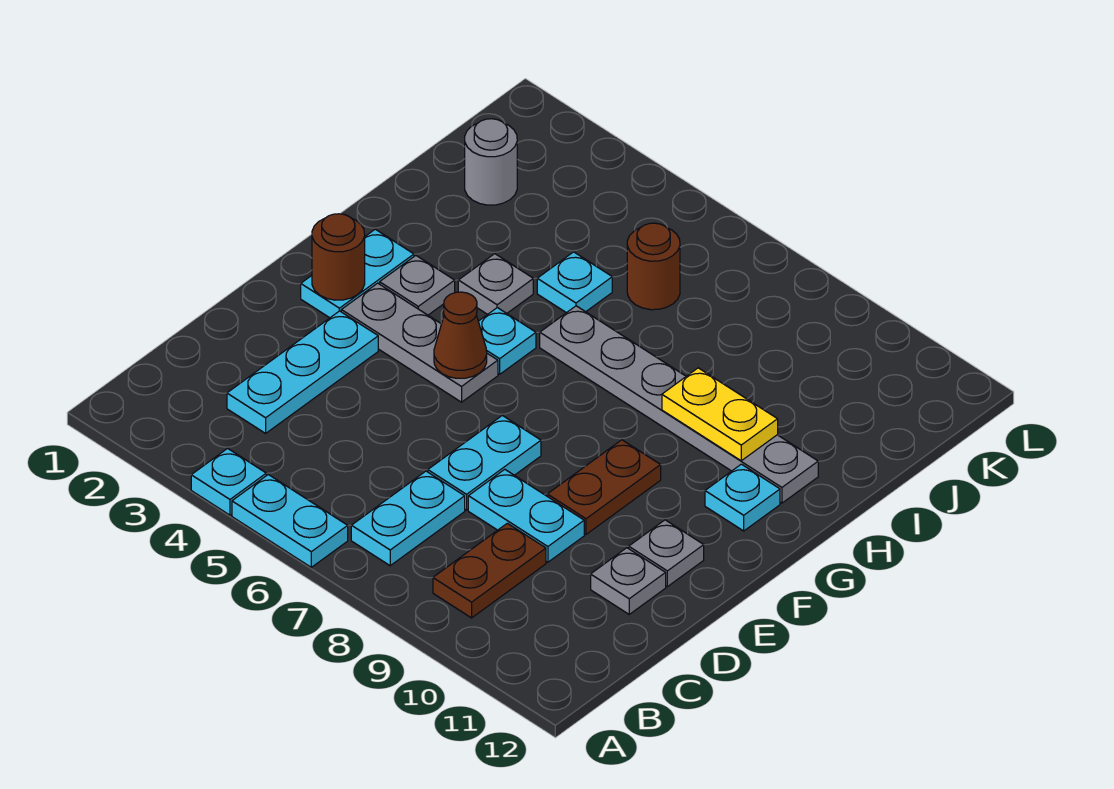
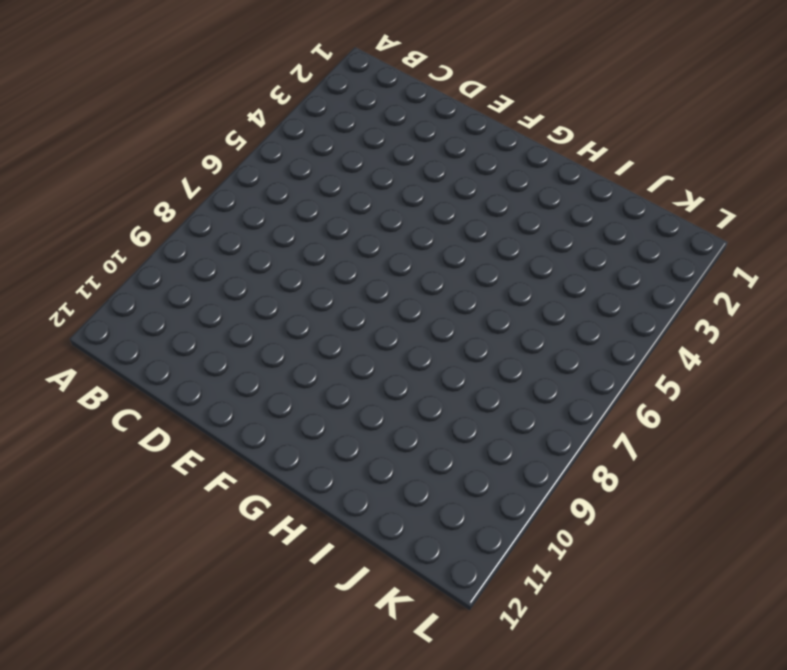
none -> cyan plate A4 level 1
none -> cyan plate A5:A6 level 1
none -> cyan plate B7:C7 level 1

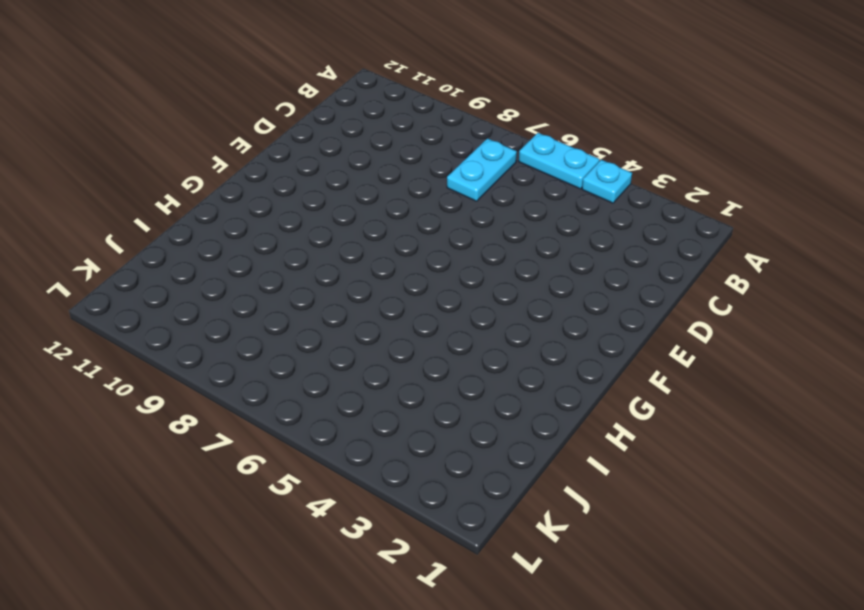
none -> brown plate B9:C9 level 1
none -> cyan plate C3:E3 level 1
none -> cyan plate D7:E7 level 1

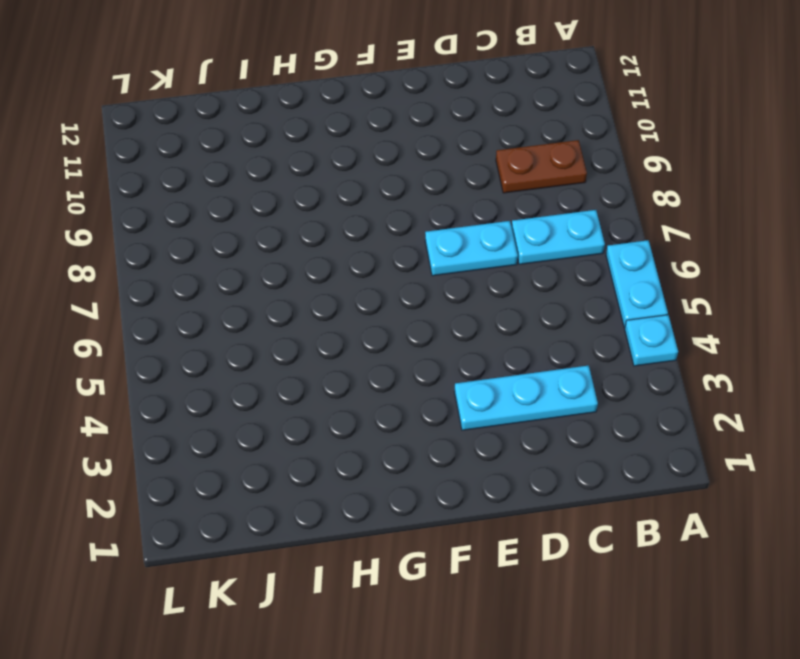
none -> cyan plate D8:D9 level 1
none -> grey plate D11 level 1
none -> brown plate E9:F9 level 1

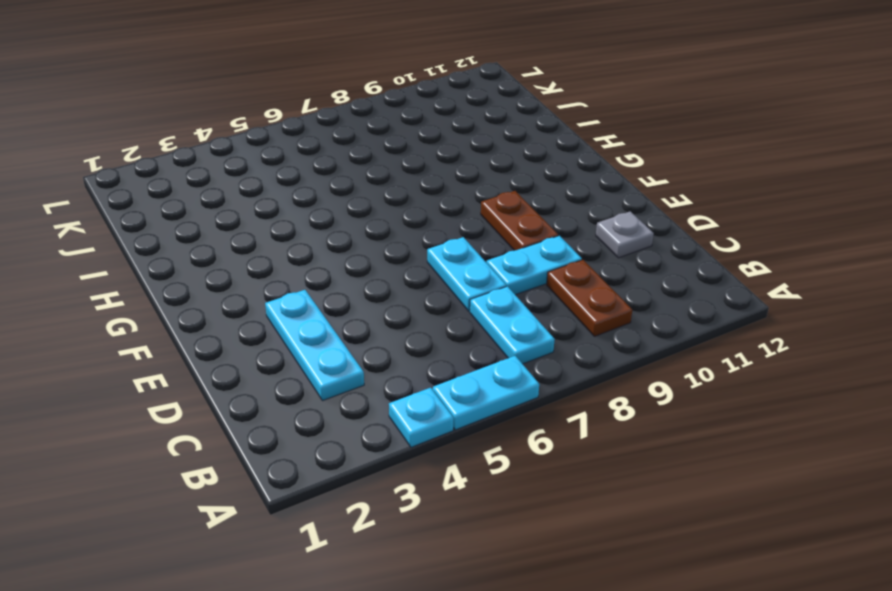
none -> grey plate E11 level 1
none -> cyan plate F2:G2 level 1
none -> grey plate F3:F5 level 1

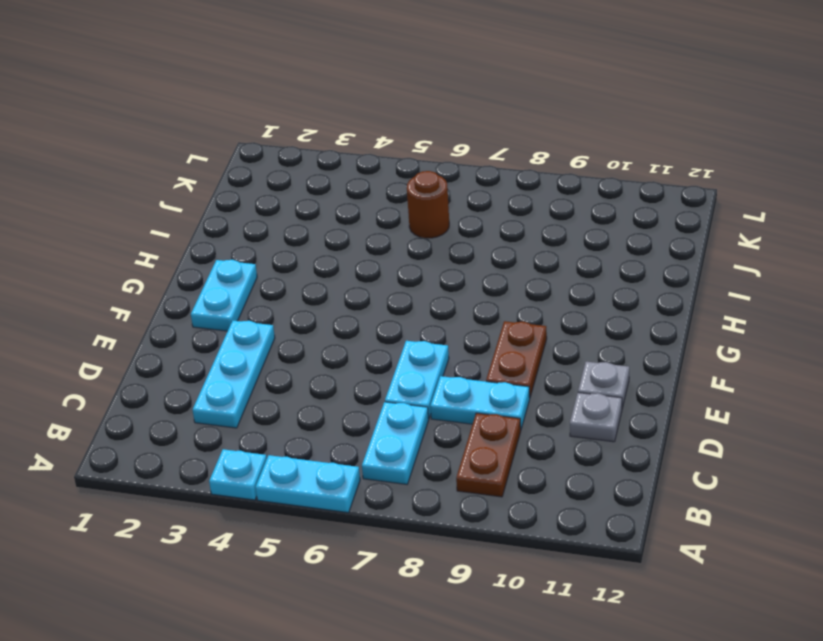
none -> grey plate F3:F5 level 1
none -> grey plate G3 level 1
none -> cyan plate G5 level 1

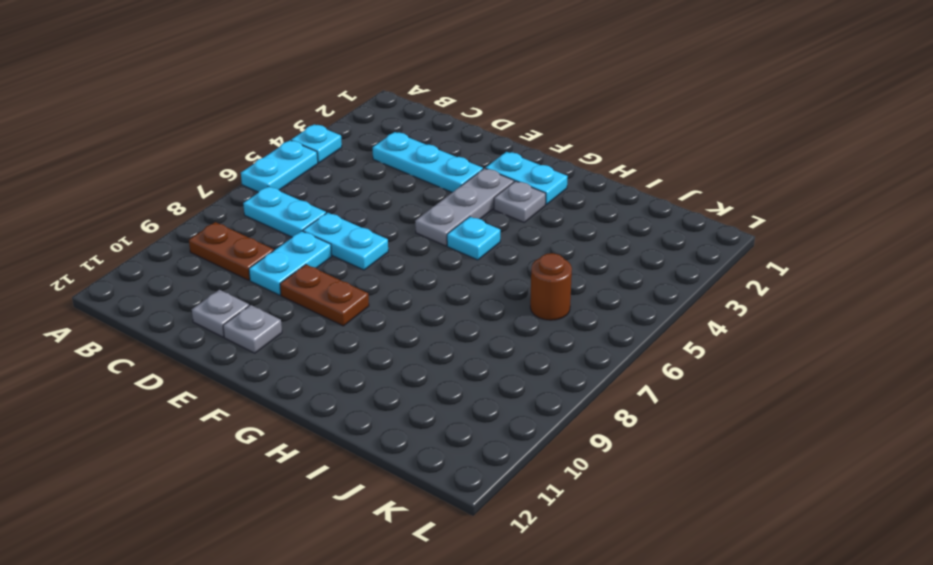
none -> cyan plate G11 level 1
none -> grey plate H4 level 1
none -> grey plate H6:H11 level 1

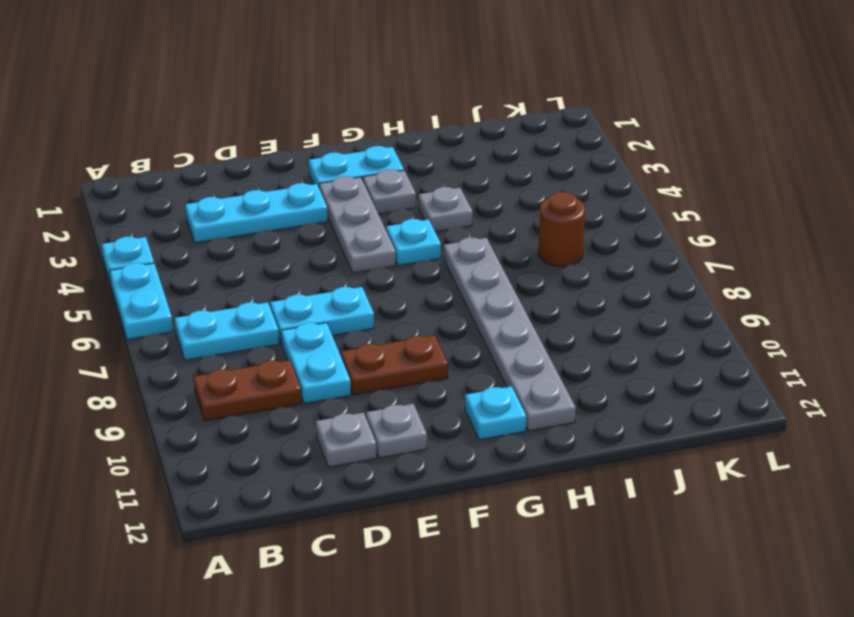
none -> cyan plate I5 level 1
none -> grey round brick J2 level 1
none -> brown round brick F2 level 2

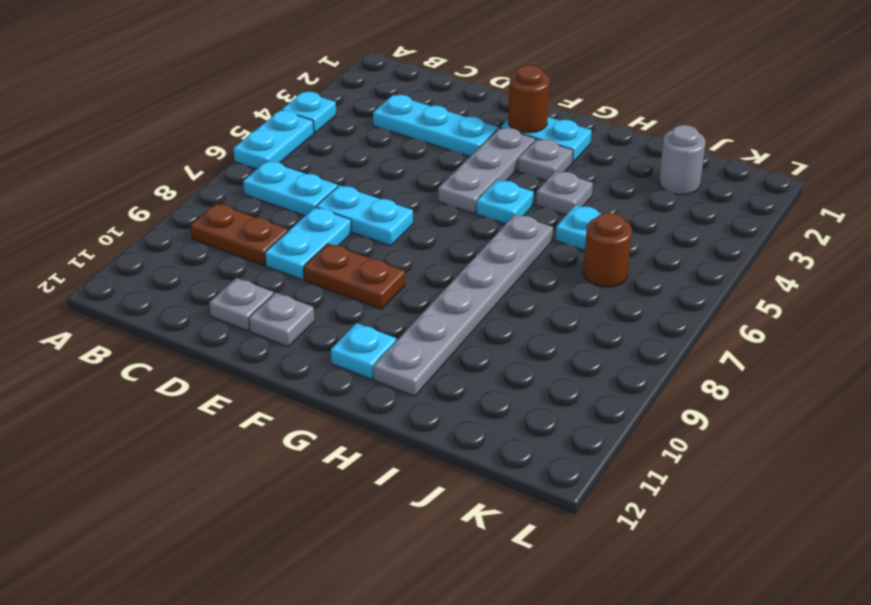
none -> brown cone F5 level 2
none -> yellow plate H9:H10 level 2

